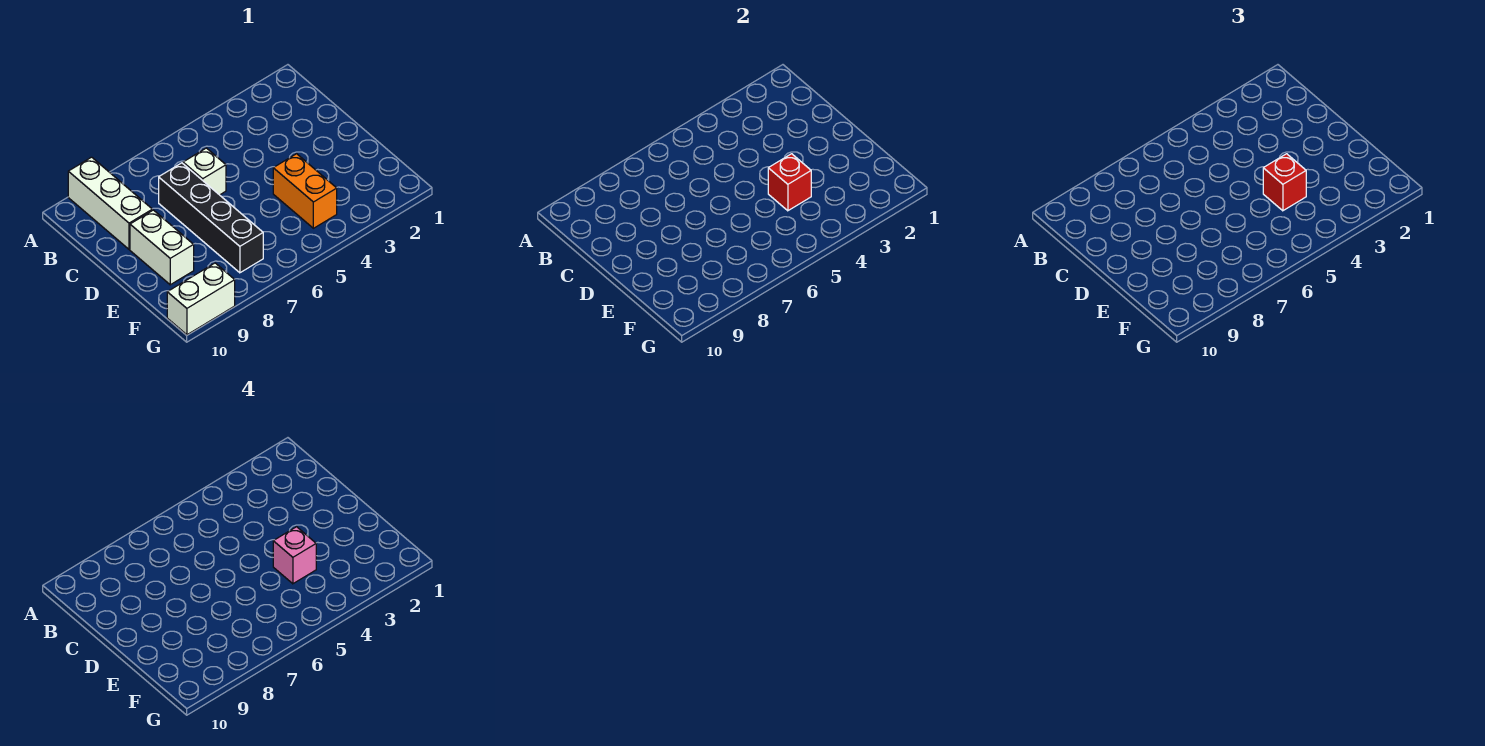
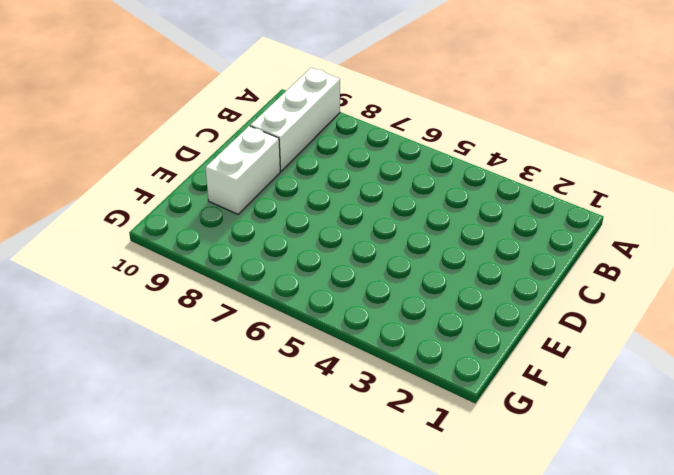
none -> white brick C6 level 1
none -> black brick C7:F7 level 1

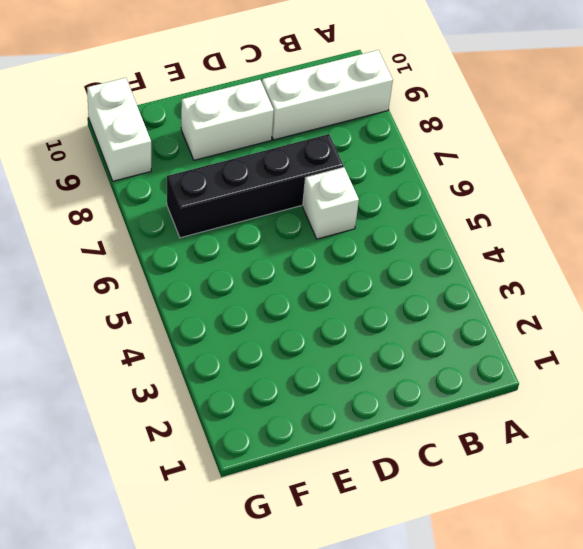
none -> orange brick E4:F4 level 1
none -> red brick E4 level 2

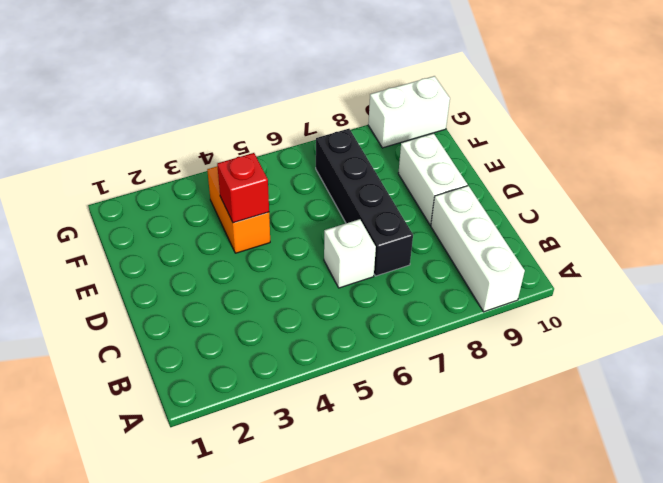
none -> red brick E4 level 3
none -> pink brick E4 level 4

